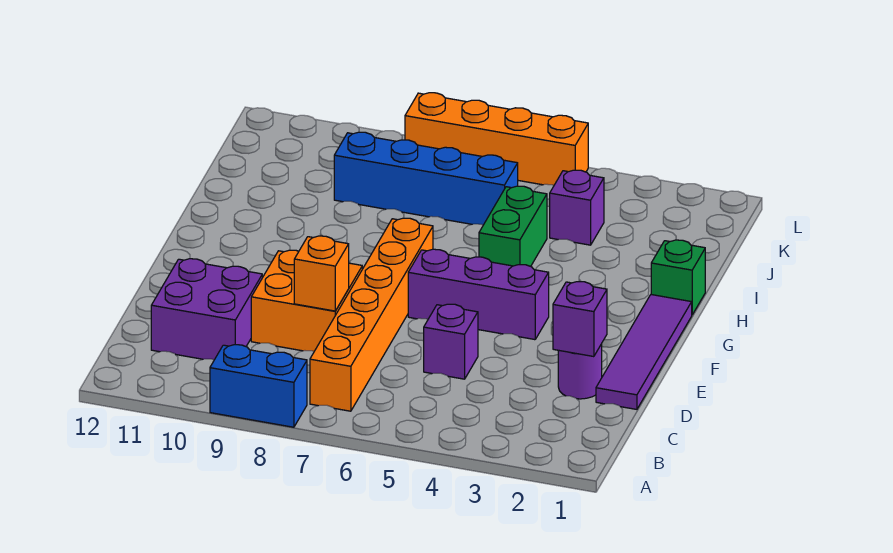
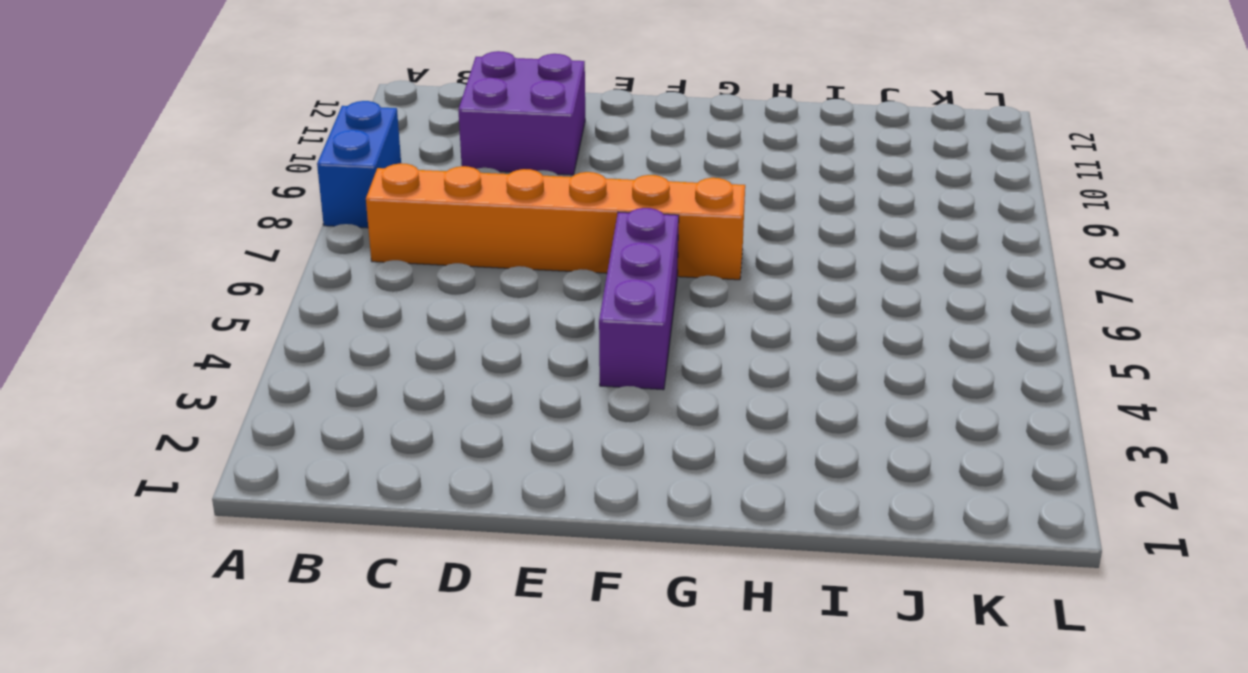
none -> purple tile D1:G1 level 1
none -> purple round brick D2 level 1
none -> purple brick D5 level 1

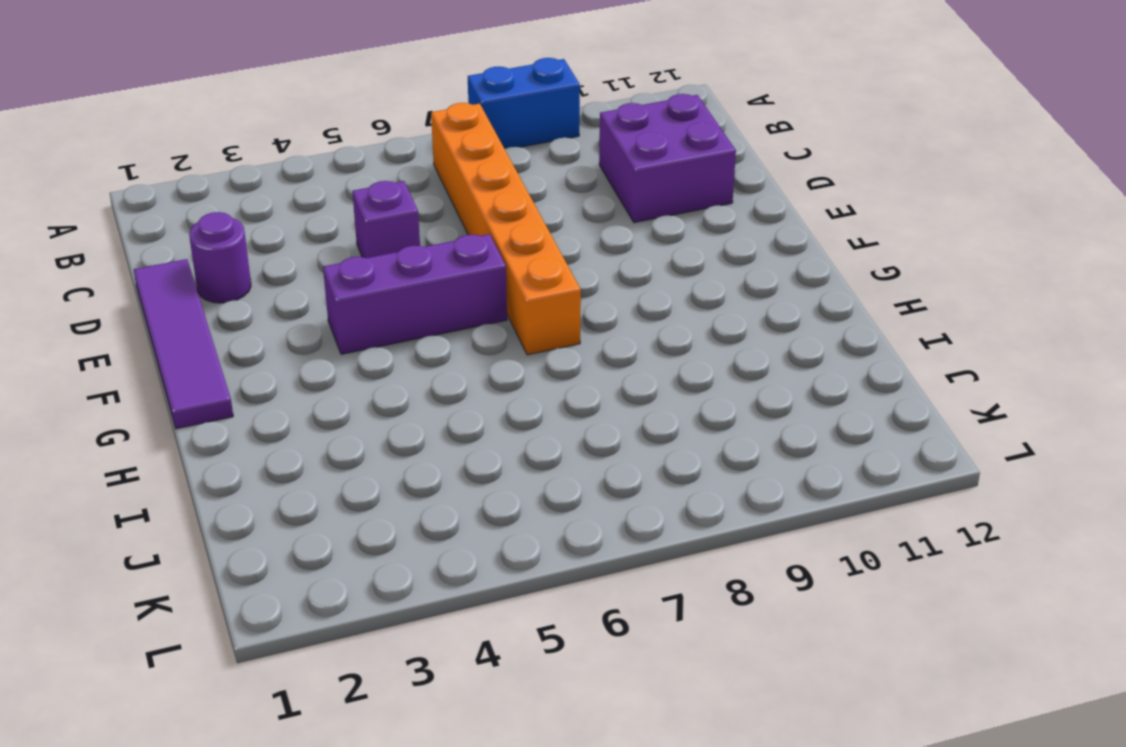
none -> orange brick D8:E9 level 1
none -> green brick H1 level 1
none -> green brick H5:I5 level 1

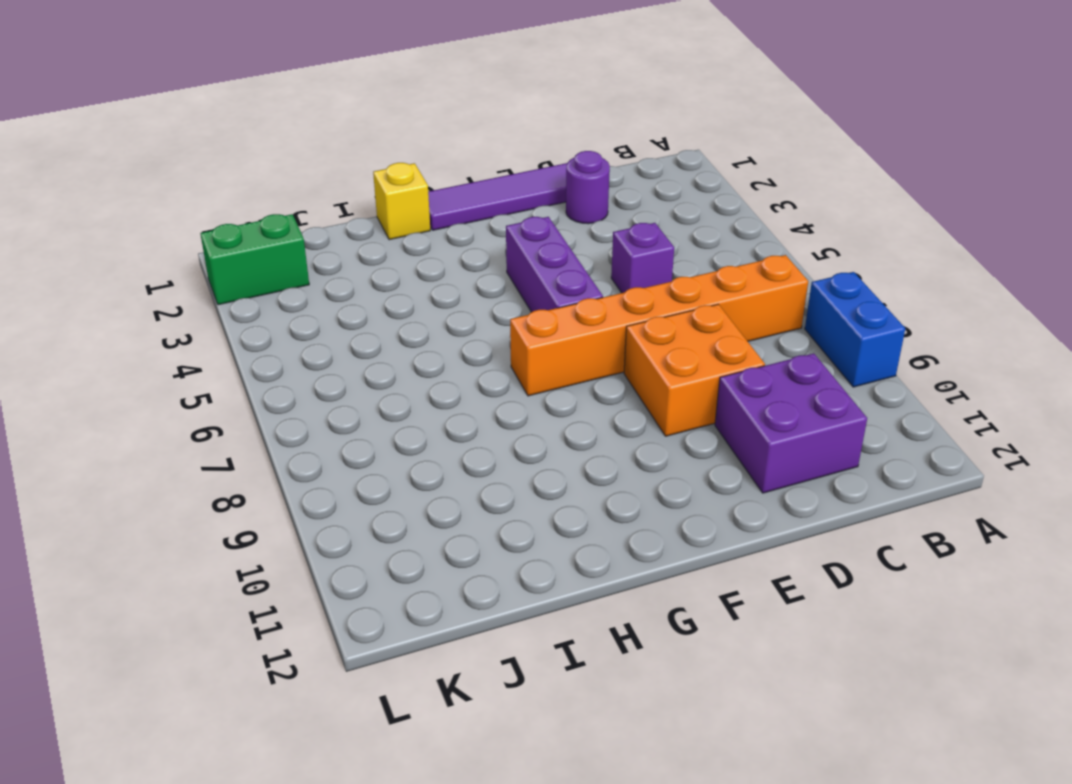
yellow brick H1 level 1 -> green brick H1 level 1
green brick K2:L2 level 1 -> green brick H5:I5 level 1
none -> purple brick J4 level 1
none -> blue brick J6:J9 level 1
none -> orange brick L5:L8 level 1

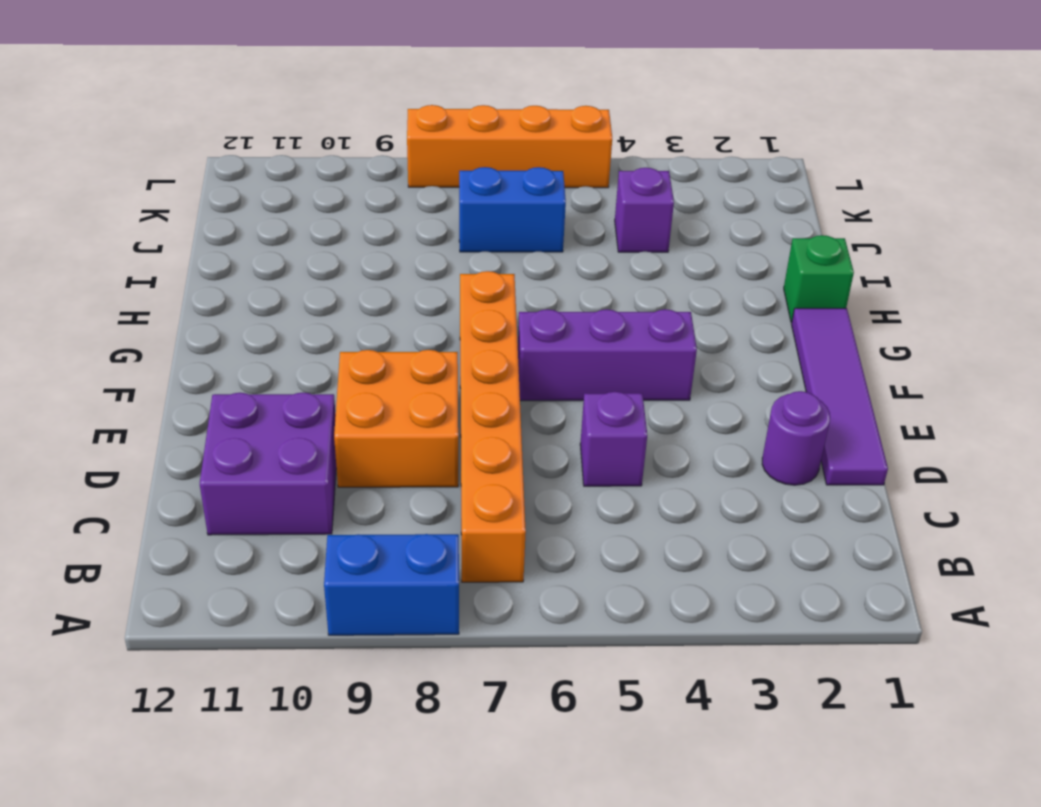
blue brick J6:J7 level 1 -> blue brick J6:J9 level 1
none -> green brick H5:I5 level 1
none -> purple brick D2 level 2
none -> orange brick D8 level 2

